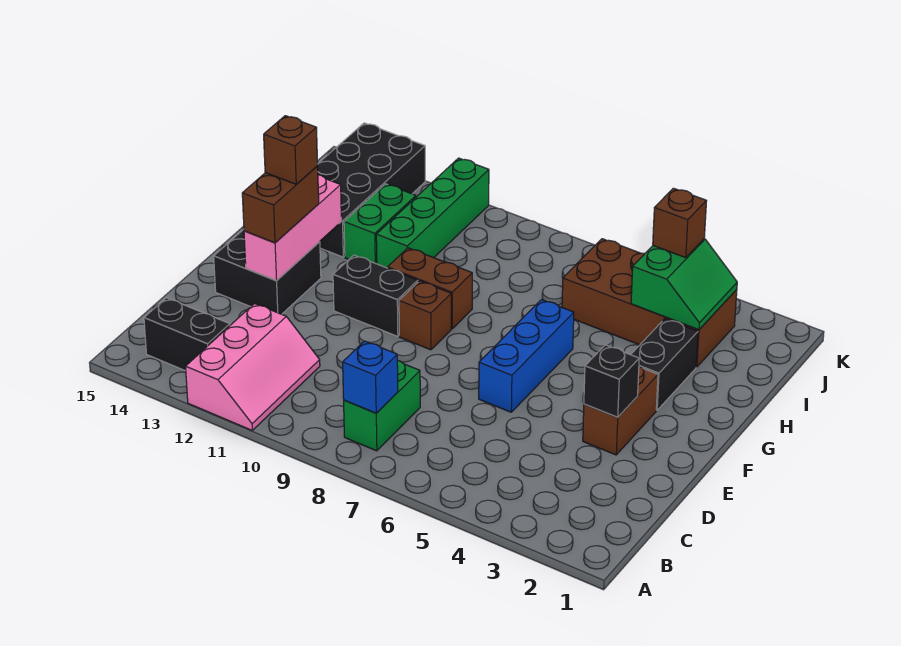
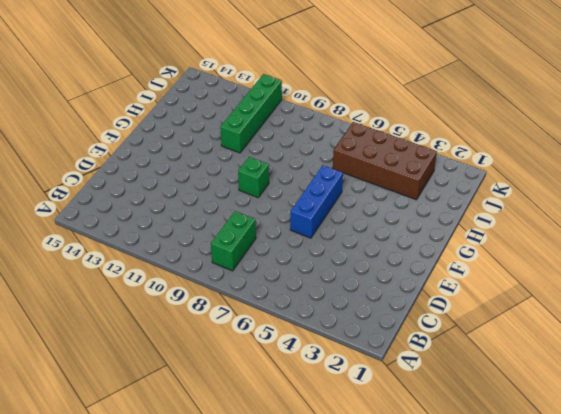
green brick F9 level 1 -> brown brick F9 level 1
none -> pink slope A11:C12 level 1 top 12
none -> black brick B13:B14 level 1
none -> brown brick E3:F3 level 1

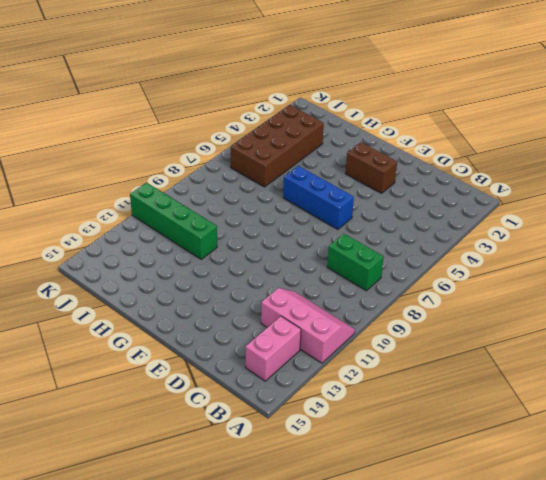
pink brick B13:B14 level 1 -> black brick B13:B14 level 1
none -> black brick E13:F14 level 1
none -> brown brick F9 level 1
none -> black brick F10:F11 level 1

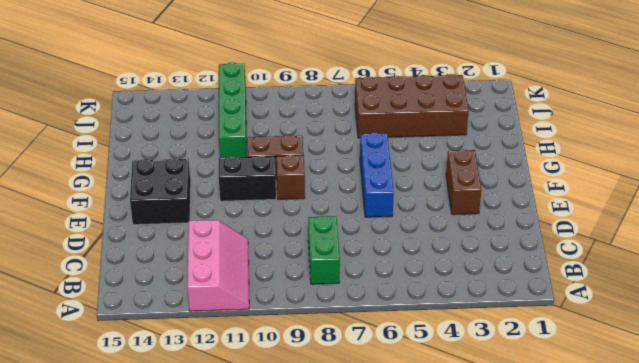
none -> black brick B13:B14 level 1
none -> black brick G3:H3 level 1
none -> green brick H12:I12 level 1

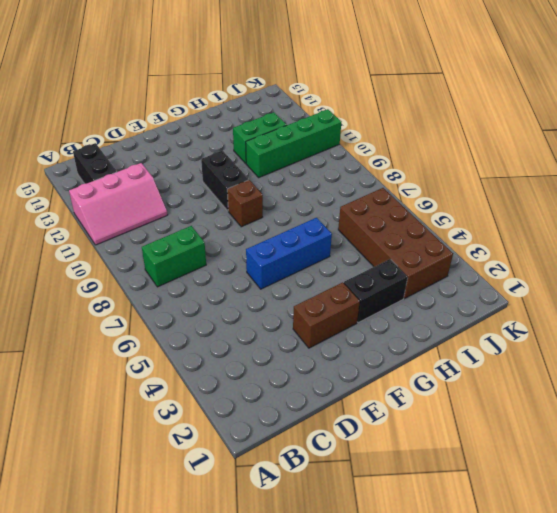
none -> black brick E13:F14 level 1
none -> brown brick G9:G10 level 1
none -> black brick H13:K14 level 1

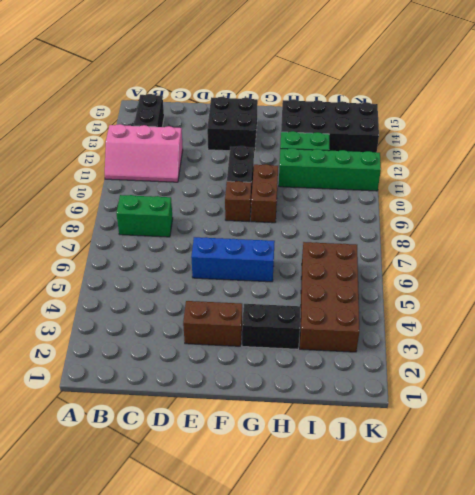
none -> blue brick B8 level 2
none -> black brick E3 level 2
none -> pink brick E13:G13 level 2

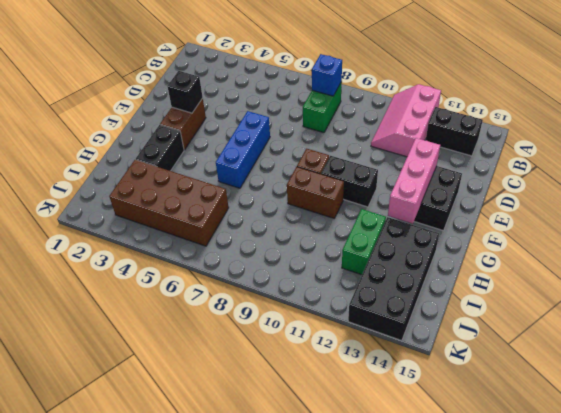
none -> green brick H11:K11 level 1
none -> green slope I3:J4 level 2 top 4
none -> brown brick E13:F13 level 3

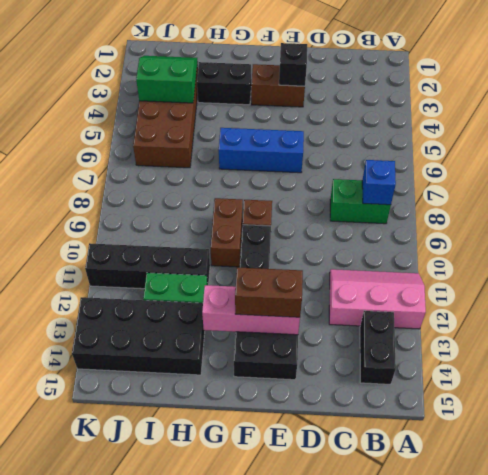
black brick H11:K11 level 1 -> green brick H11:K11 level 1
none -> brown brick J4 level 3
none -> brown brick F13 level 4

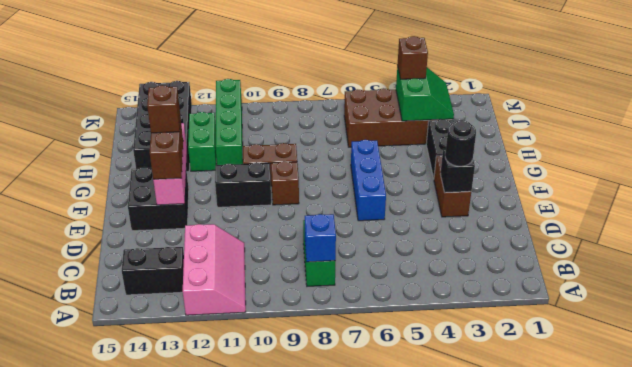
black round brick E3 level 3 -> none

